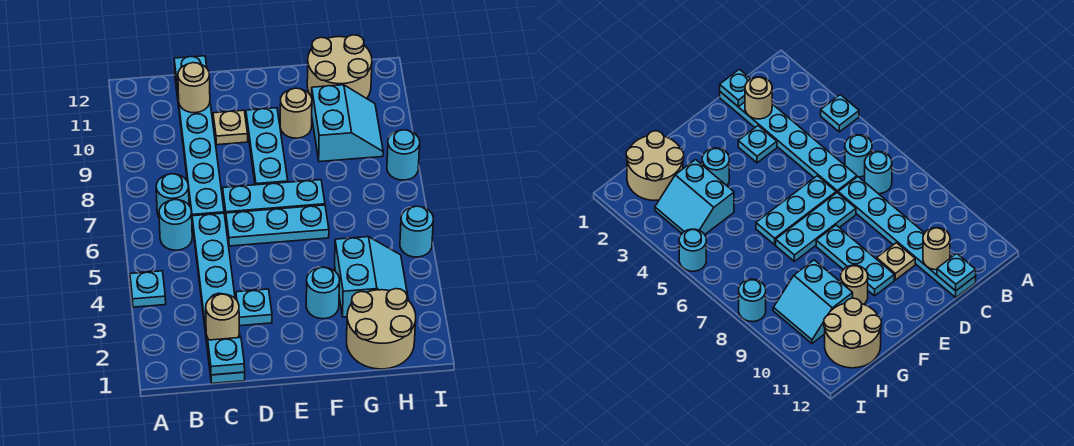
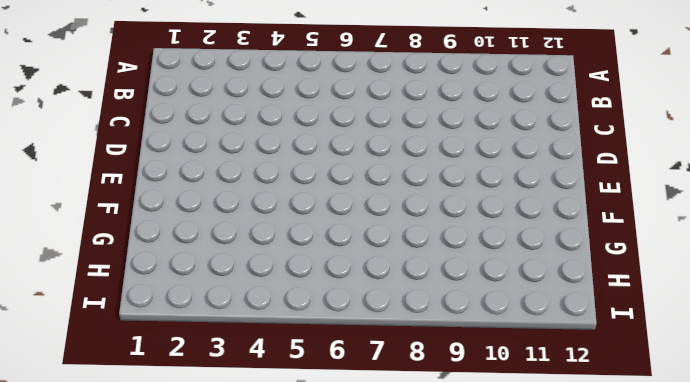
none -> cyan plate A4 level 1
none -> cyan round brick B6 level 1
none -> cyan round brick B7 level 1

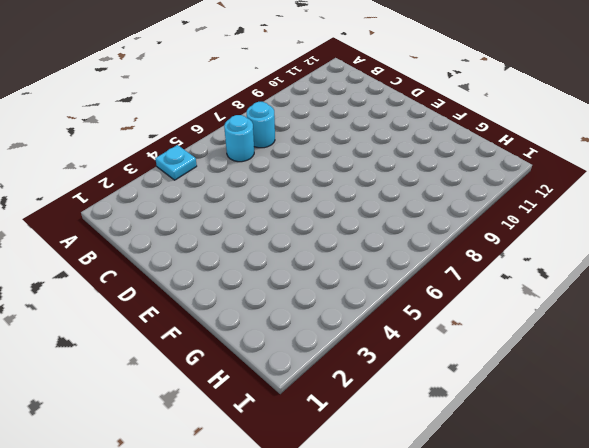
none -> cyan plate C1:C6 level 1
none -> cyan plate C7:C12 level 1
none -> cyan plate D3 level 1

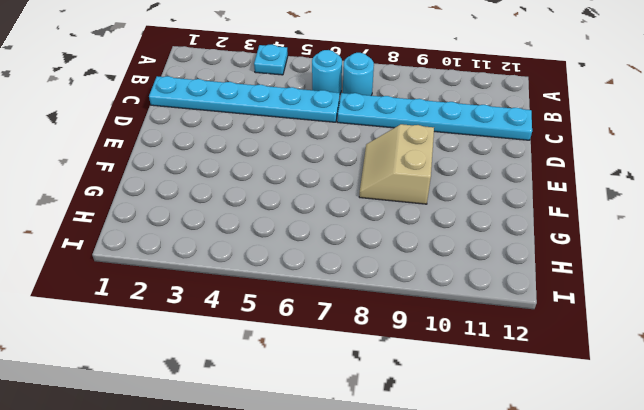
tan slope E8:F9 level 1 top 9 -> cyan plate E8:E10 level 1
none -> cyan plate D3 level 1
none -> cyan plate D6:F6 level 1
none -> cyan plate D7:F7 level 1

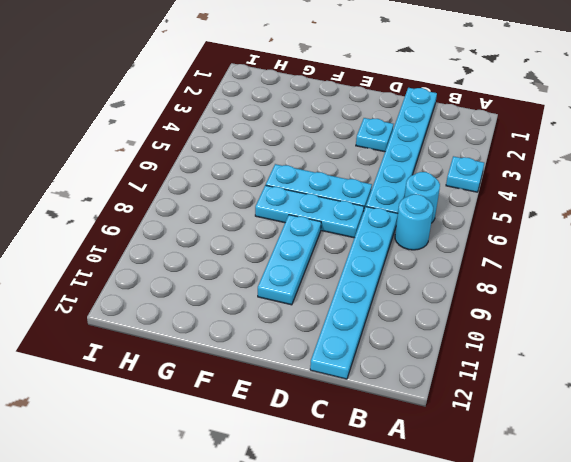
none -> tan plate D10 level 1
none -> cyan round brick F3 level 1
none -> tan round brick F10 level 1

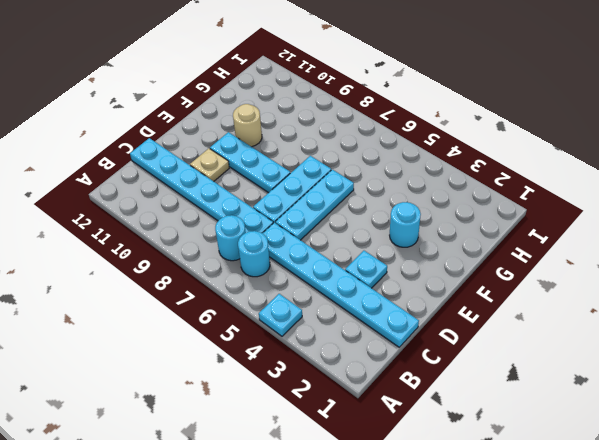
none -> tan round brick G1:H2 level 1
none -> cyan slope G3:H4 level 1 top G
none -> cyan slope G9:H10 level 1 top G

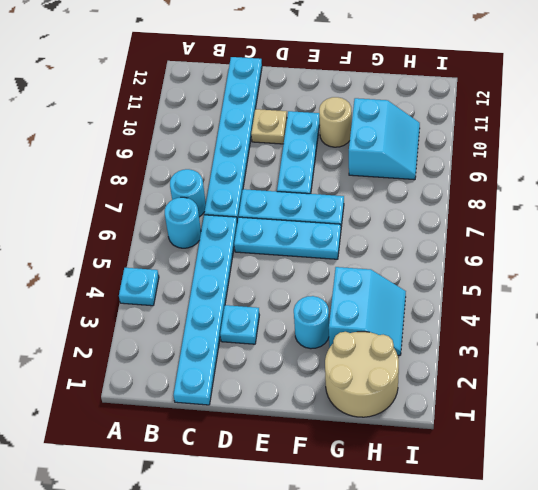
none -> tan round brick G11:H12 level 1
none -> cyan round brick I5 level 1
none -> cyan round brick I8 level 1

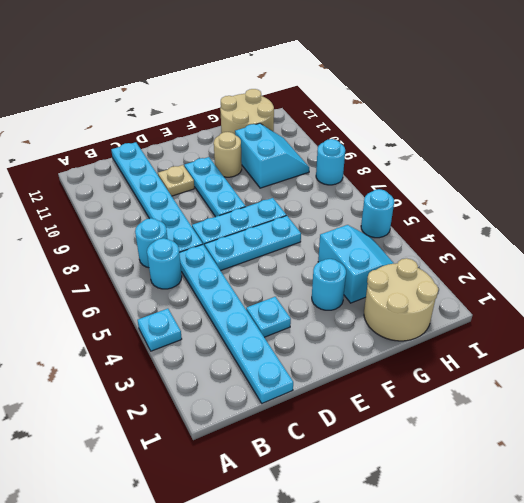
none -> cyan plate C1 level 2
none -> tan round brick C2 level 2
none -> tan round brick C11 level 2

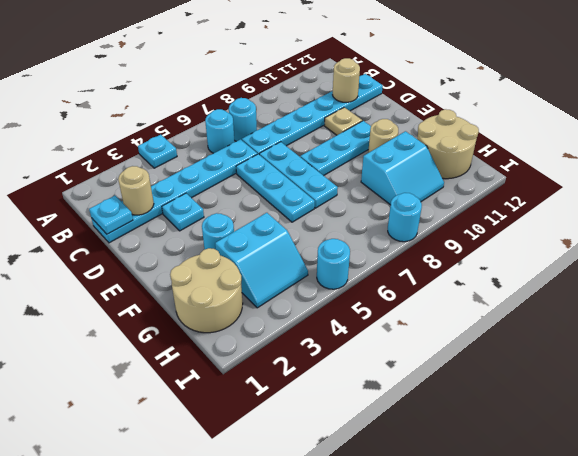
none -> cyan plate C12 level 2

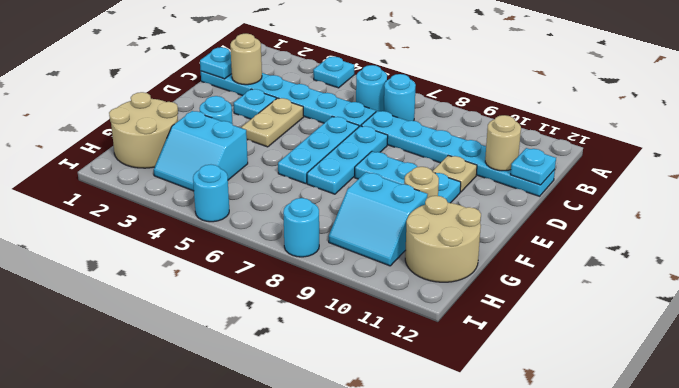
tan plate D4:E4 level 1 -> none

